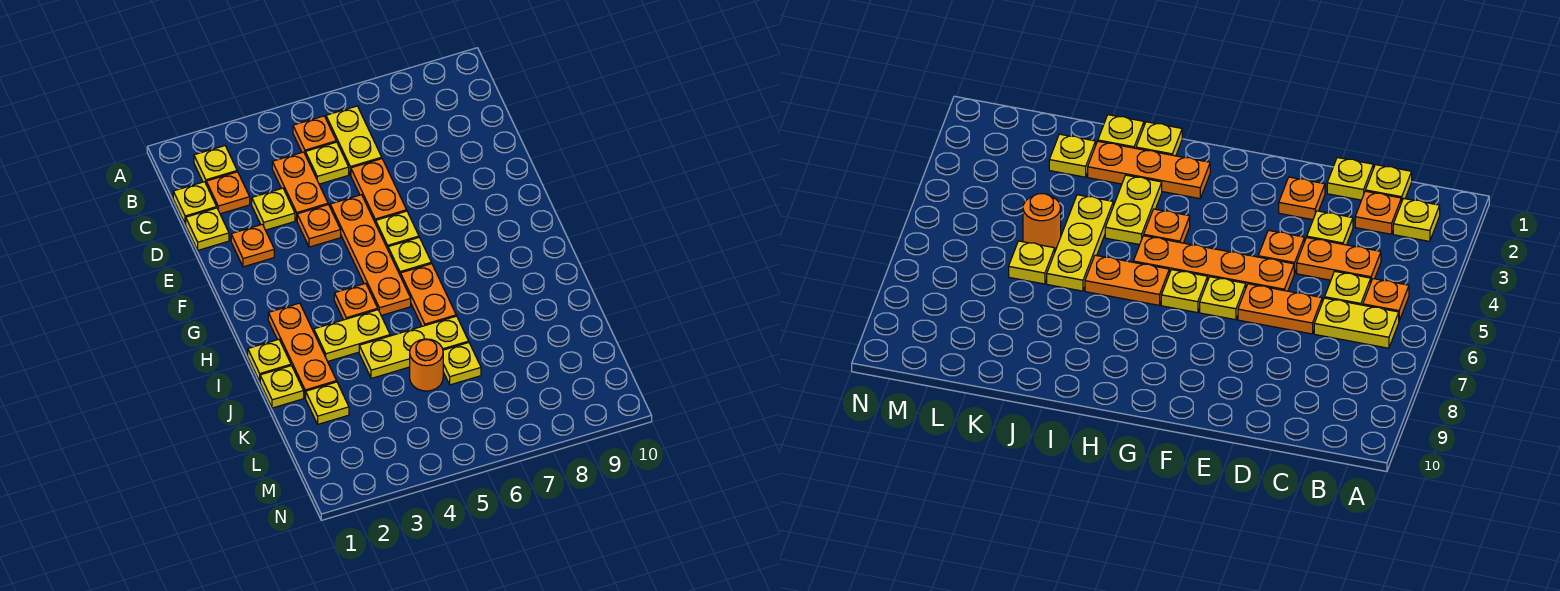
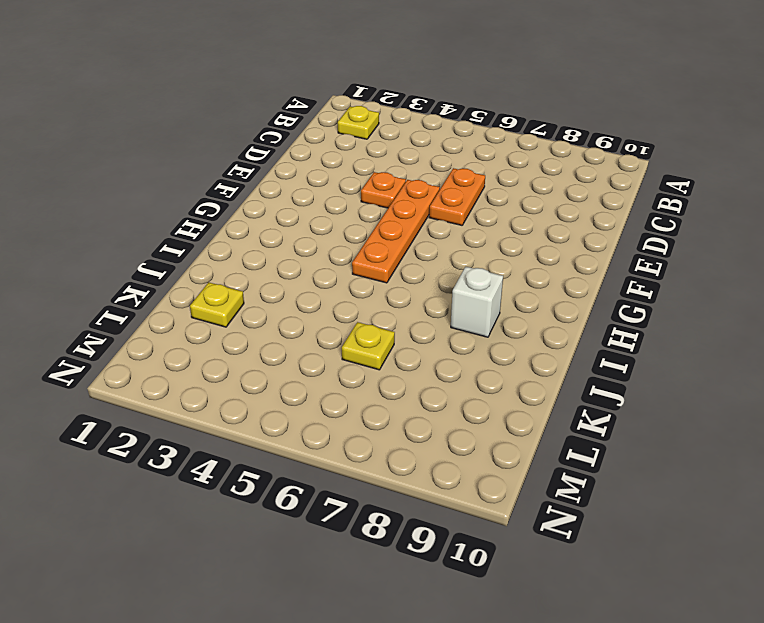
white brick I8 level 1 -> none
none -> orange plate B5 level 1
none -> yellow plate B6:C6 level 1
none -> yellow plate C1 level 1

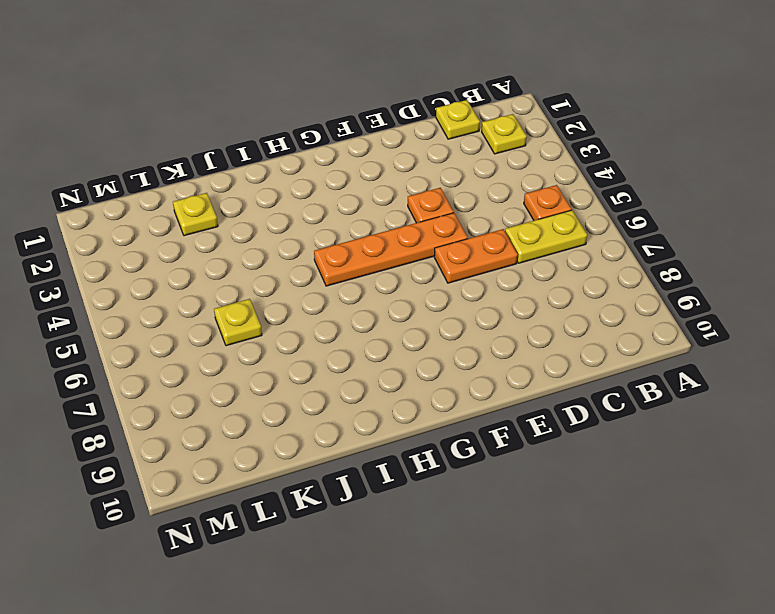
none -> orange plate C2 level 1
none -> orange plate C4:D4 level 1
none -> yellow plate C5 level 1

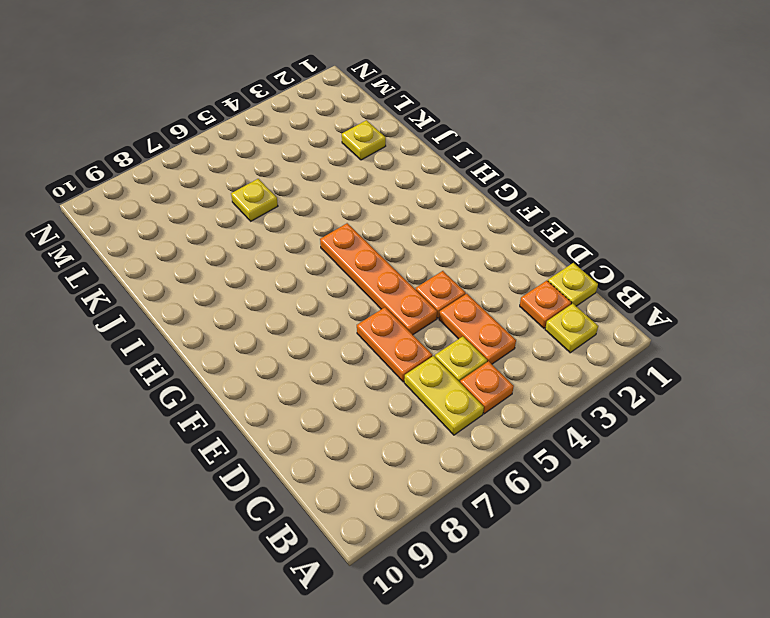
none -> yellow plate D1 level 1
none -> yellow plate D3 level 1
none -> orange plate E2 level 1

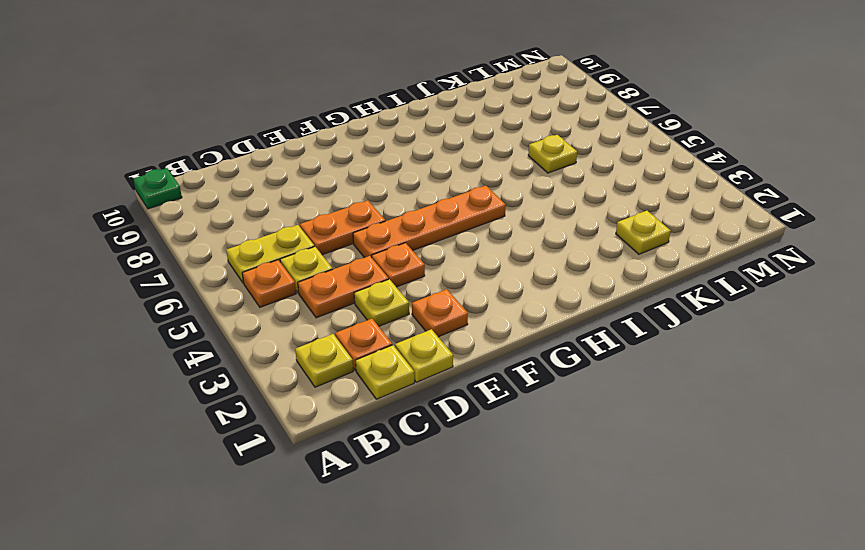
green plate A10 level 1 -> none
none -> yellow plate F6 level 1
none -> yellow plate G6 level 1
none -> orange plate H2:J2 level 1

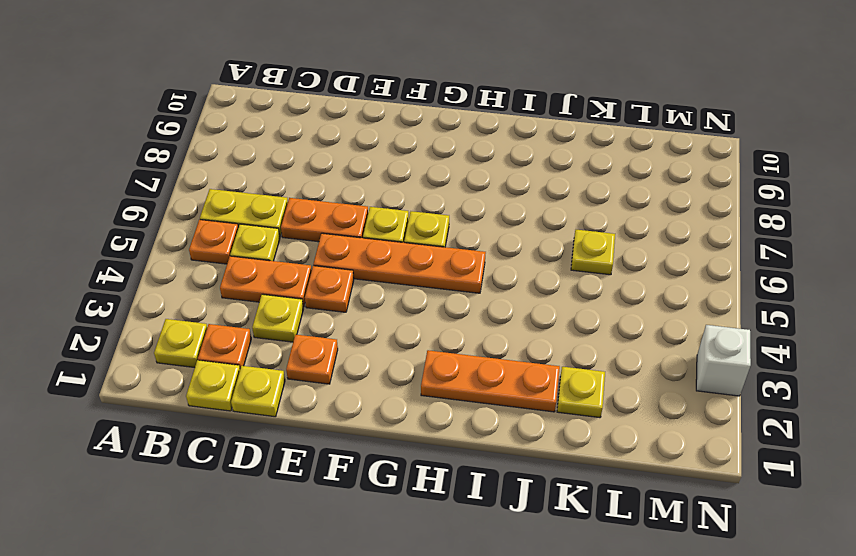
white brick N3 level 1 -> none
none -> orange plate H4 level 1
none -> orange plate H6:I6 level 1
none -> yellow plate I1 level 1

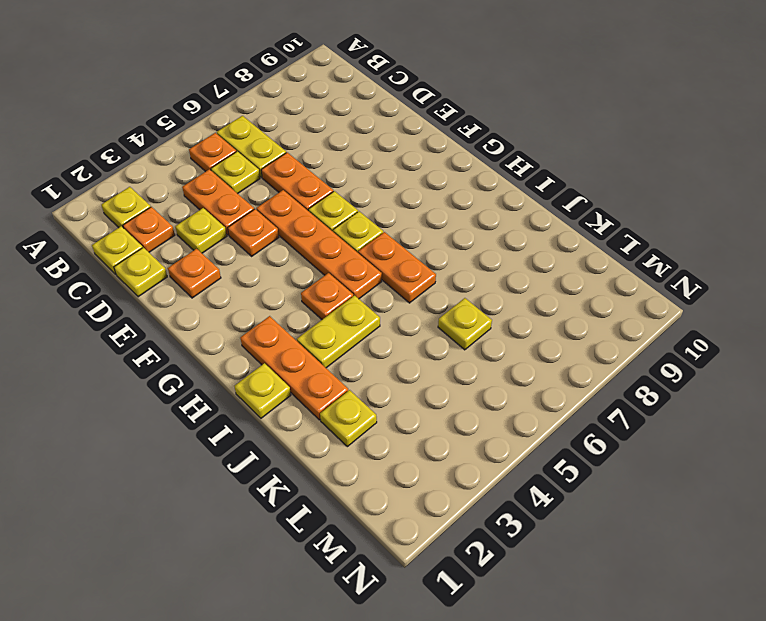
none -> yellow plate J1 level 1
none -> yellow plate J4:J6 level 1
none -> orange round brick K5 level 1

